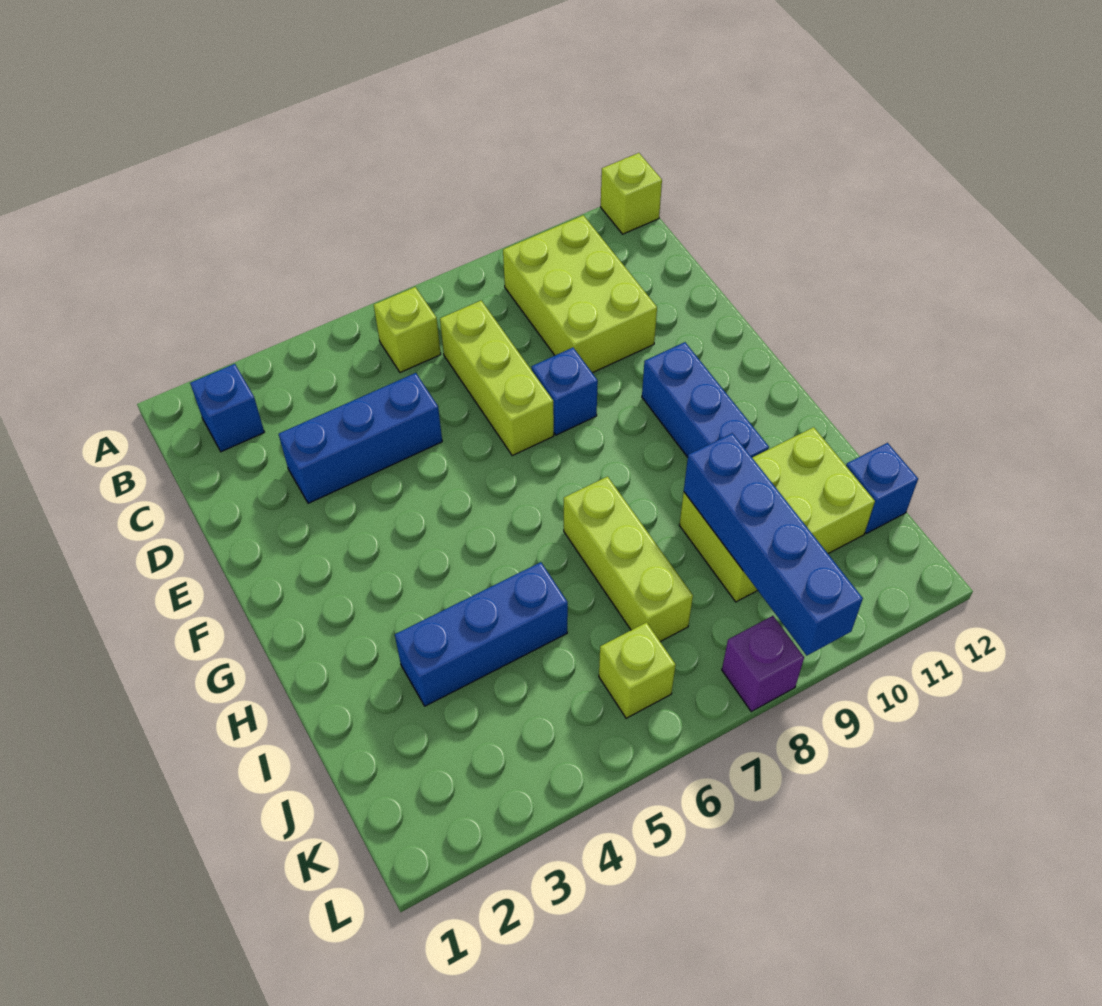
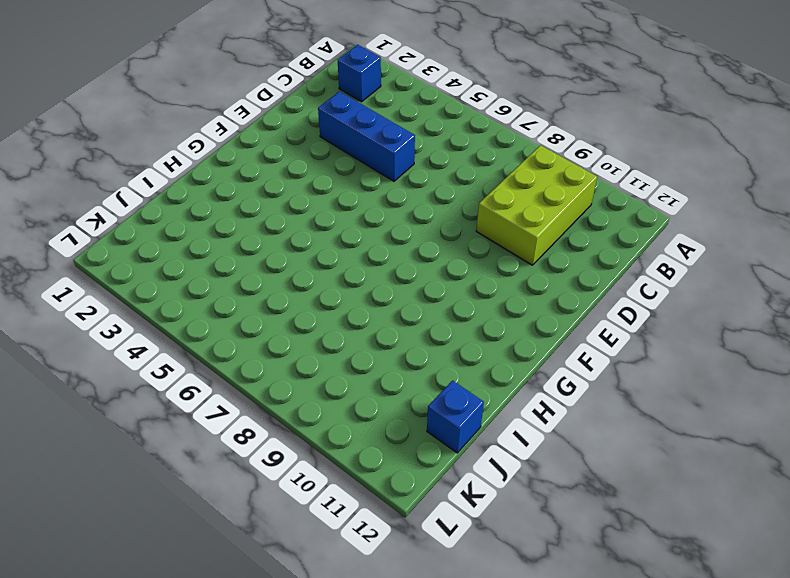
none -> lime brick A12 level 1
none -> lime brick B6 level 1
none -> lime brick C7:E7 level 1

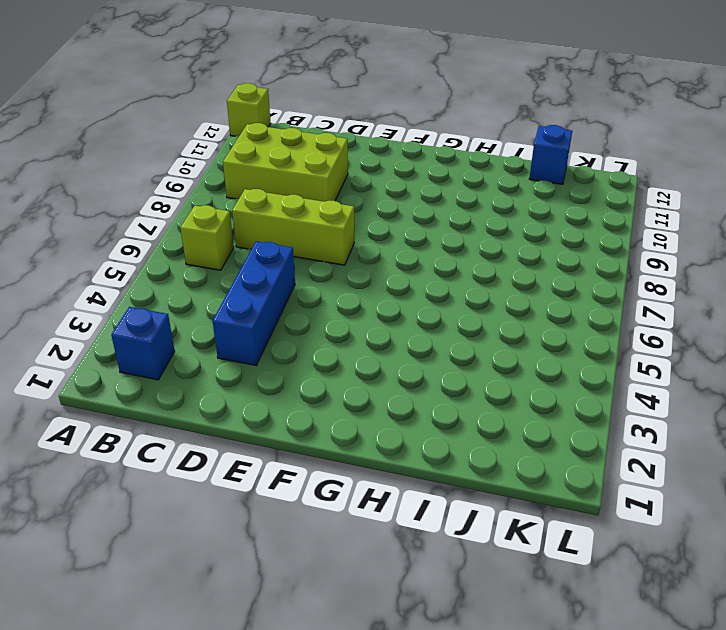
none -> blue brick E8 level 1
none -> blue brick F10:H10 level 1
none -> lime brick H7:J7 level 1

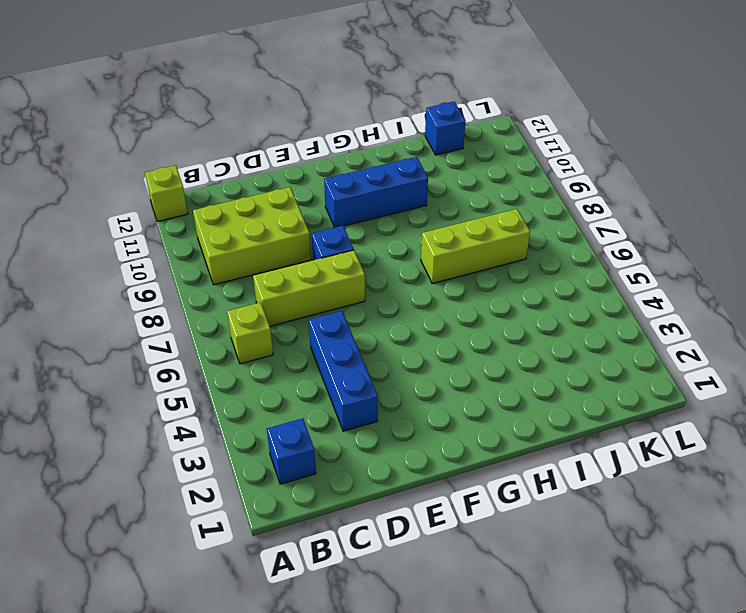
none -> blue brick I3:I5 level 1
none -> lime brick I9:J11 level 1
none -> lime brick K6 level 1

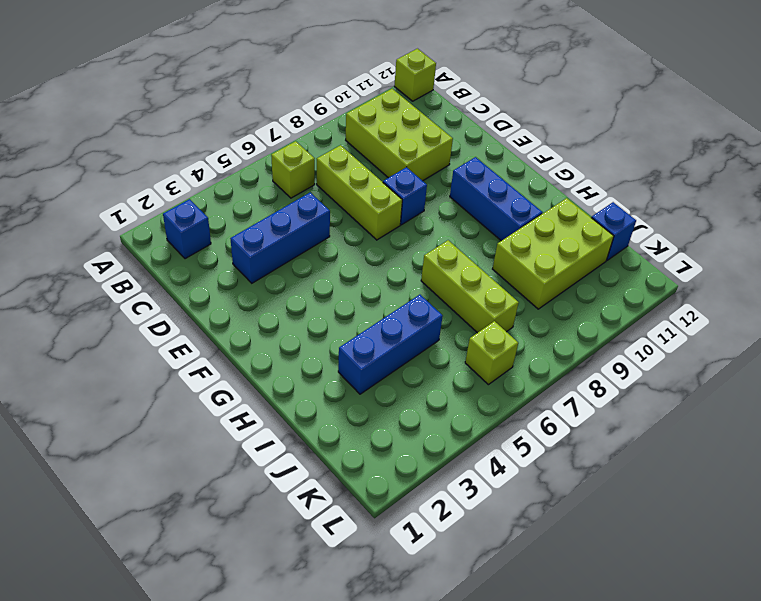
none -> purple brick L8 level 1
none -> blue brick I9:L9 level 2

